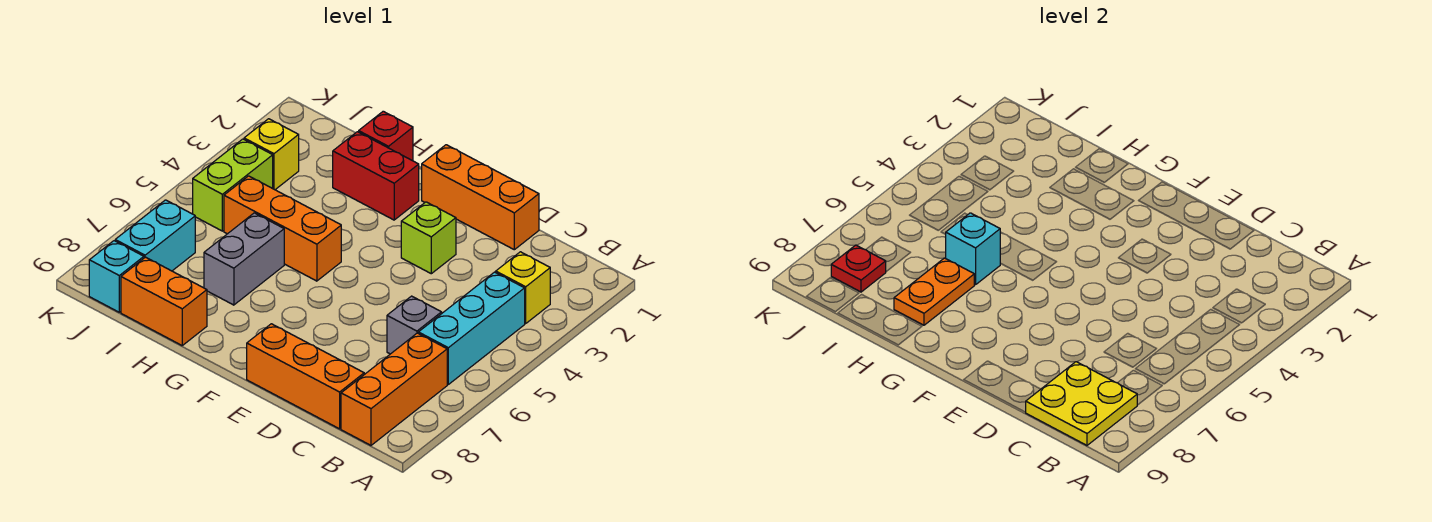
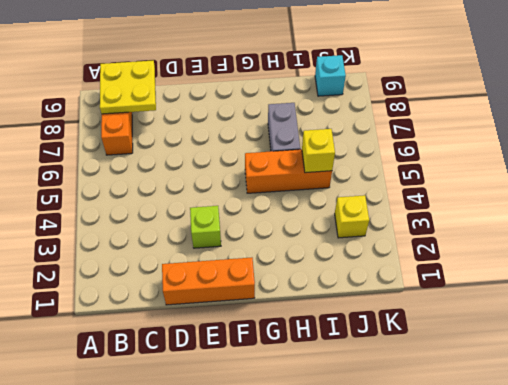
yellow brick I5 level 2 -> yellow brick B3 level 1
none -> cyan brick B4:B6 level 1
none -> grey brick C6 level 1
none -> orange brick C9:E9 level 1

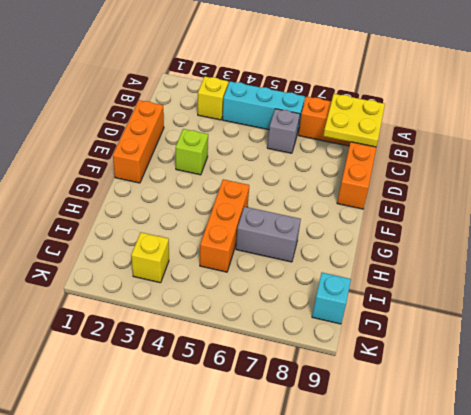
none -> red brick G2:H2 level 1
none -> red brick H1 level 1
none -> orange brick H9:I9 level 1

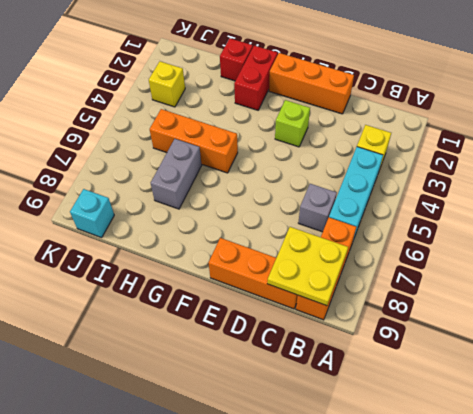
red brick G1:G2 level 1 -> red brick G2:H2 level 1
none -> orange brick H9:I9 level 1
none -> lime brick J4:J5 level 1
none -> cyan brick J7:J8 level 1

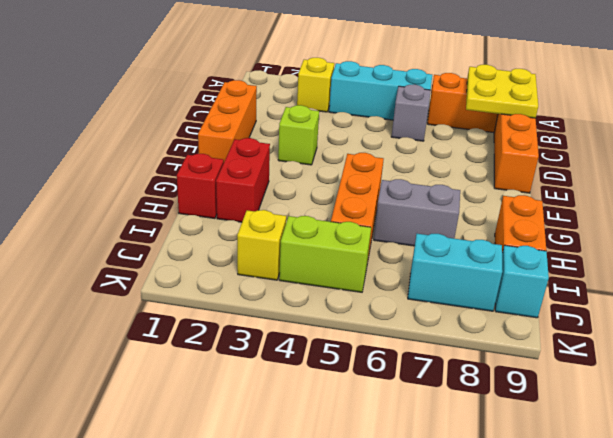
none -> cyan brick H6 level 2
none -> orange plate H7:H8 level 2
none -> red plate J8 level 2

